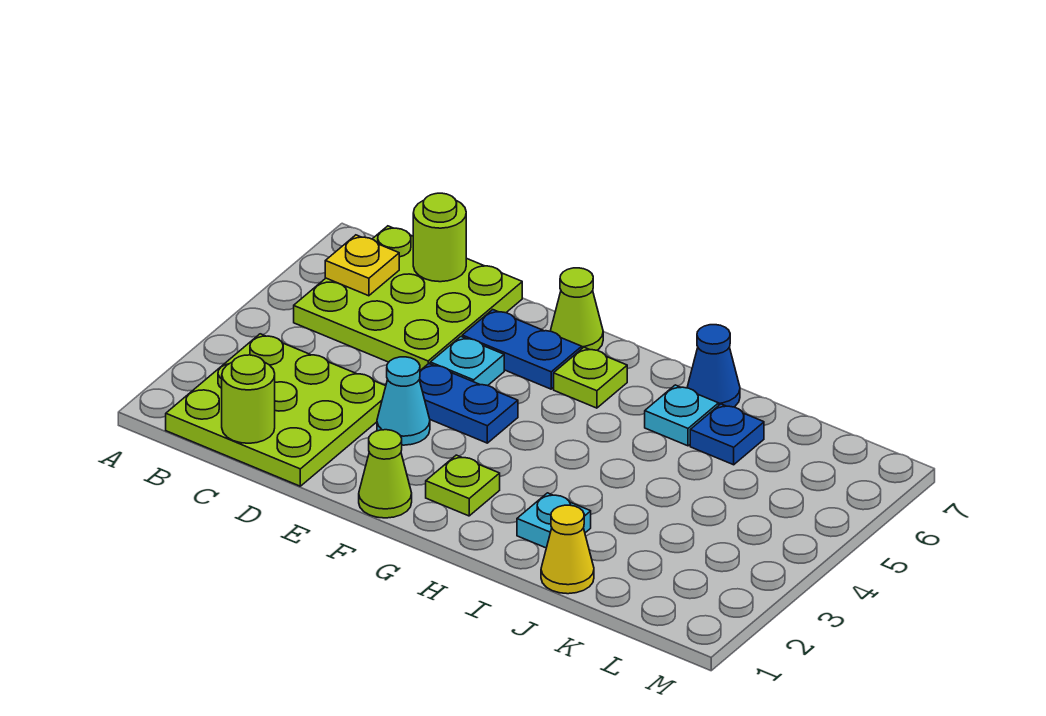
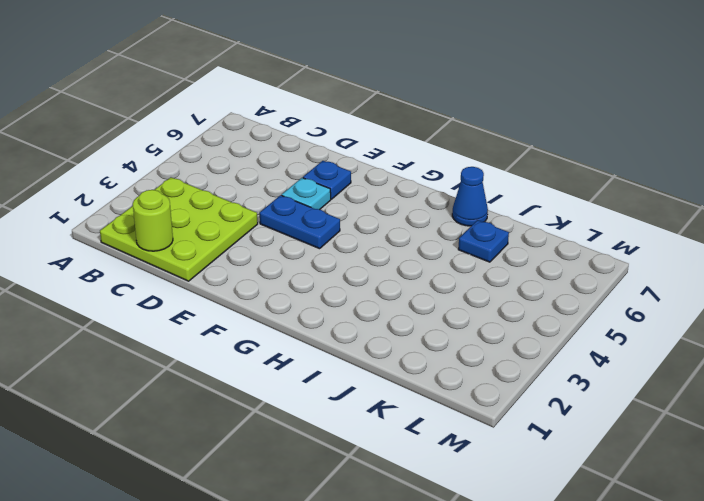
blue plate E6 level 1 -> blue plate E6:F6 level 1
none -> lime plate B5:D7 level 1
none -> cyan cone E3 level 1
none -> lime cone F1 level 1

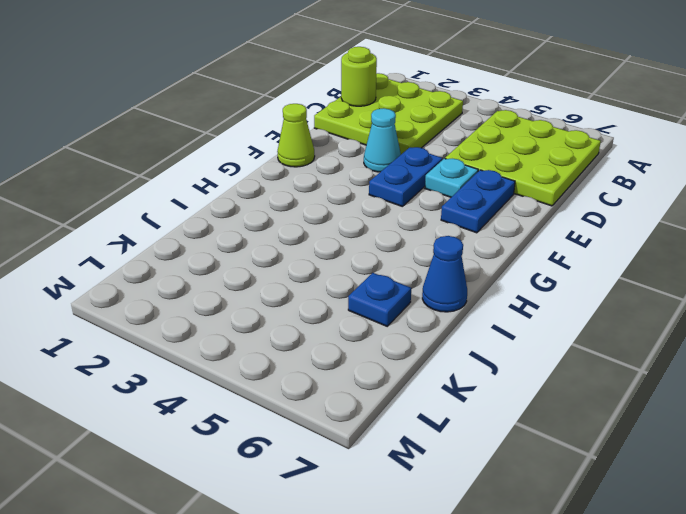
none -> lime cone F7 level 1
none -> lime plate G2 level 1
none -> lime plate G6 level 1

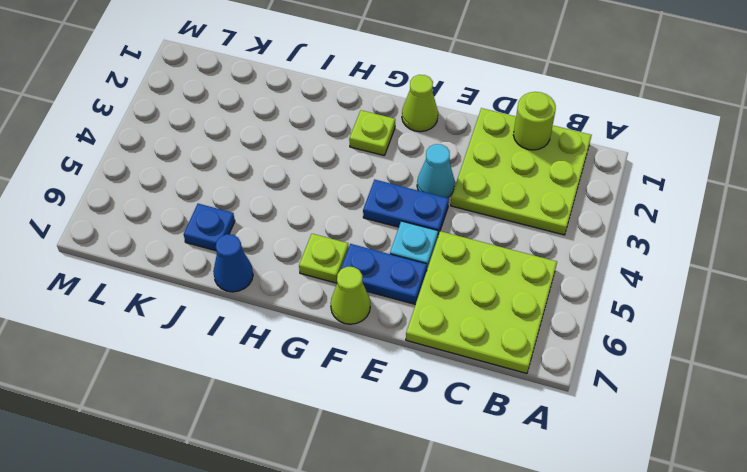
none -> cyan plate I2 level 1
none -> cyan plate I6 level 1
none -> yellow cone J1 level 1

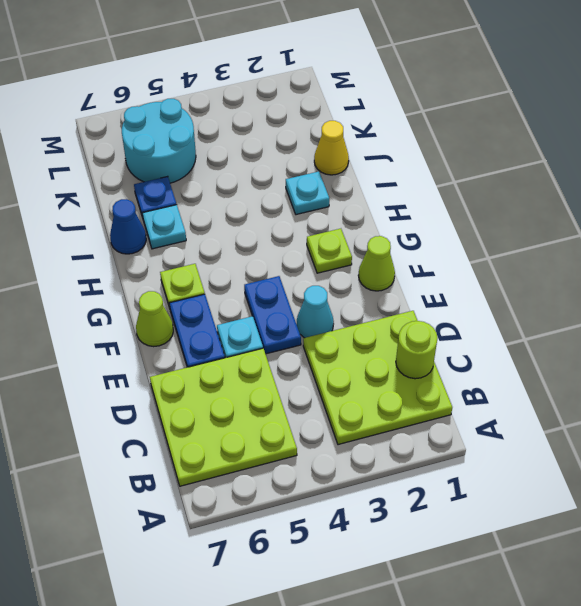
cyan round brick K5:L6 level 1 -> none
none -> yellow plate B6 level 2
none -> lime round brick C7 level 2

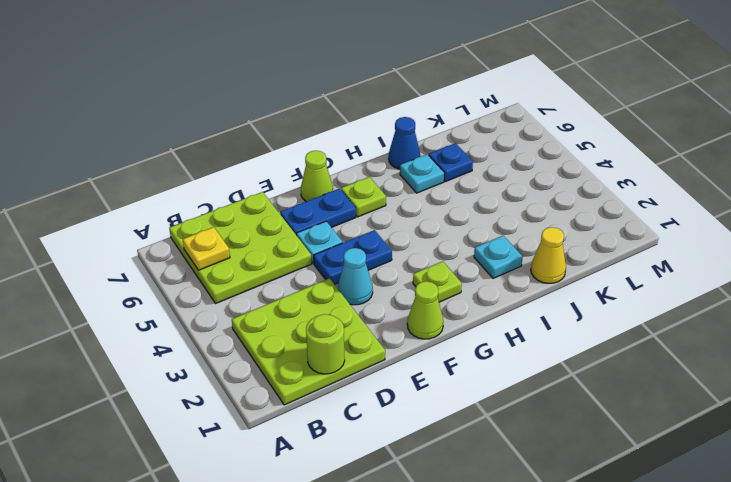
none -> lime round brick C7 level 2

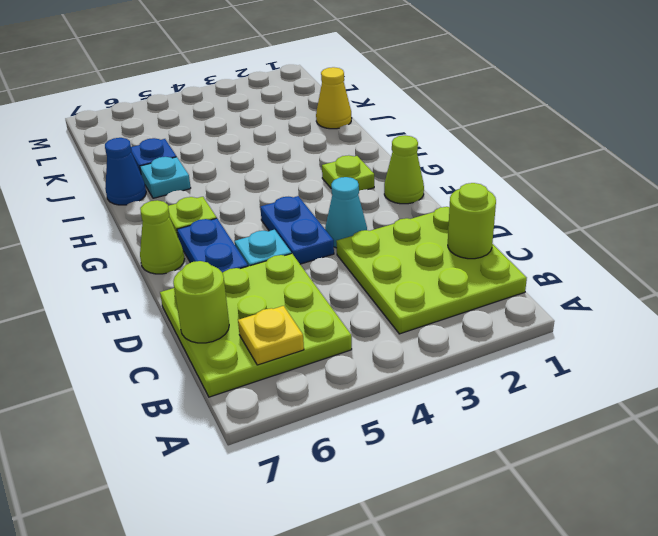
none -> cyan plate I2 level 1

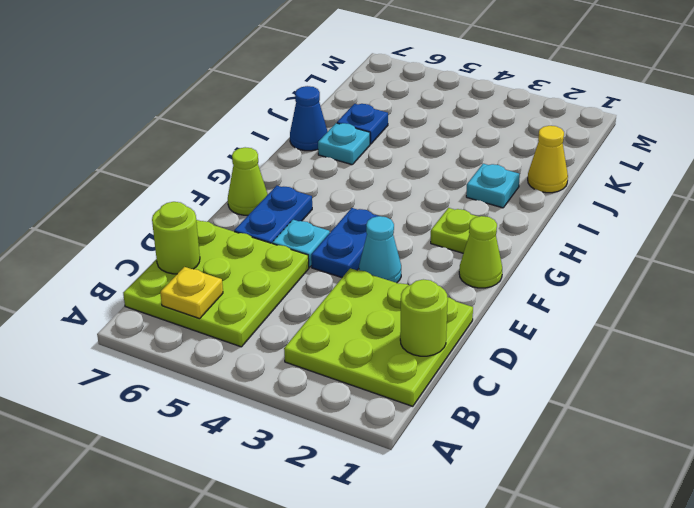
none -> lime plate G6 level 1

